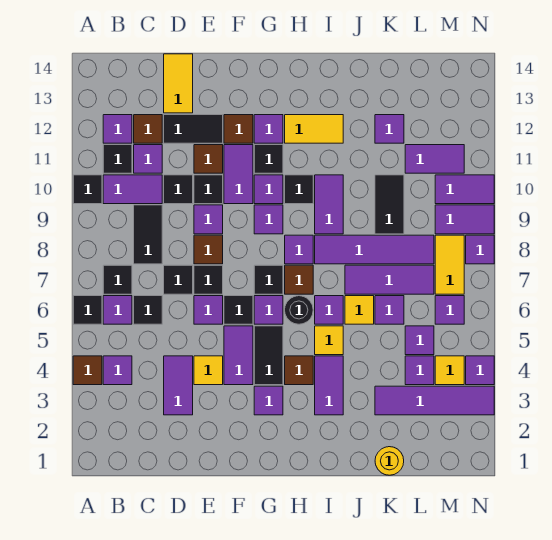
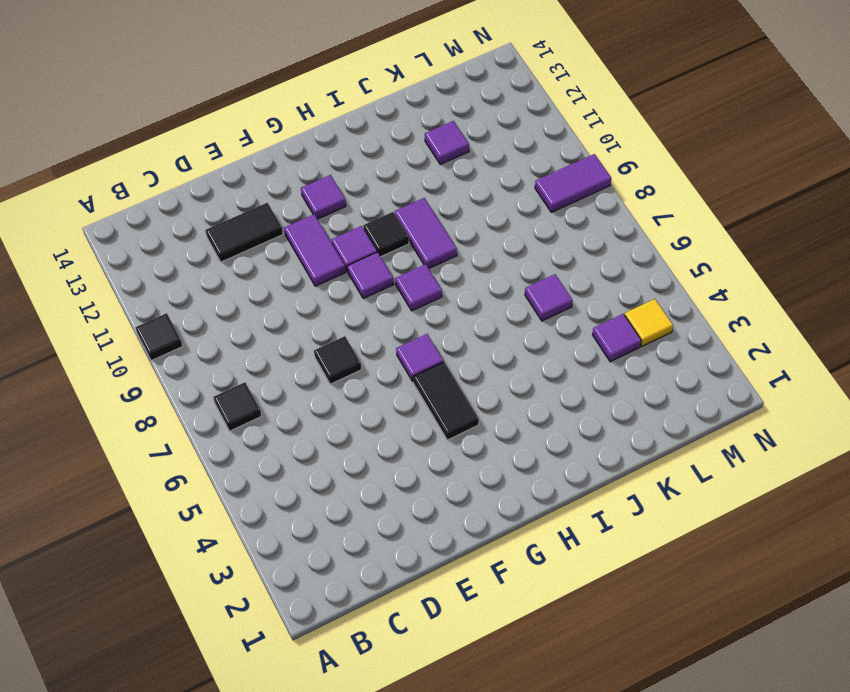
none -> brown tile A4 level 1
none -> black tile A6 level 1
none -> purple tile B4 level 1
none -> purple tile B6 level 1

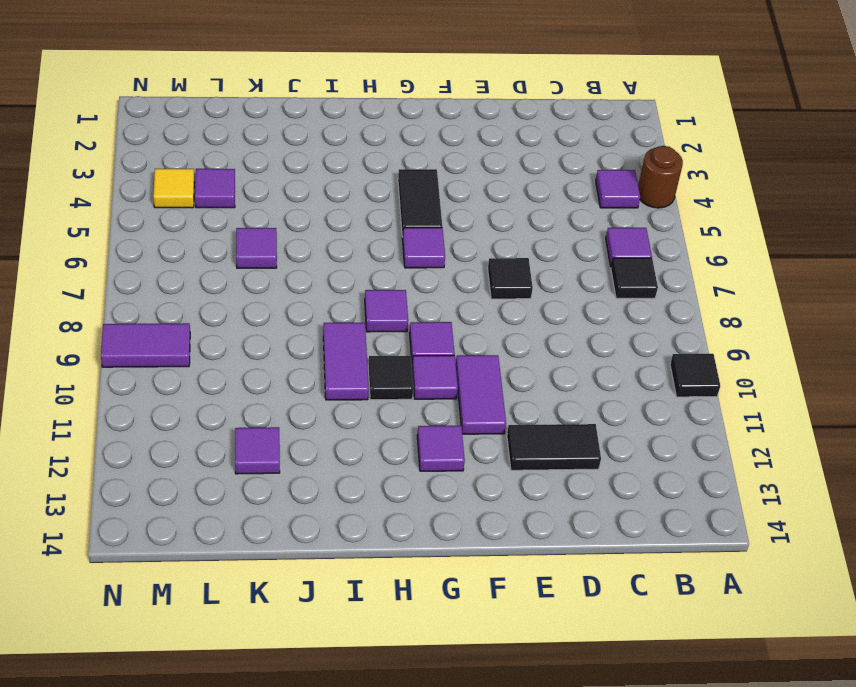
brown round brick A4 level 1 -> brown tile A4 level 1
none -> black tile A6 level 1
none -> purple tile B10:C10 level 1
none -> black tile B11 level 1
none -> purple tile B12 level 1

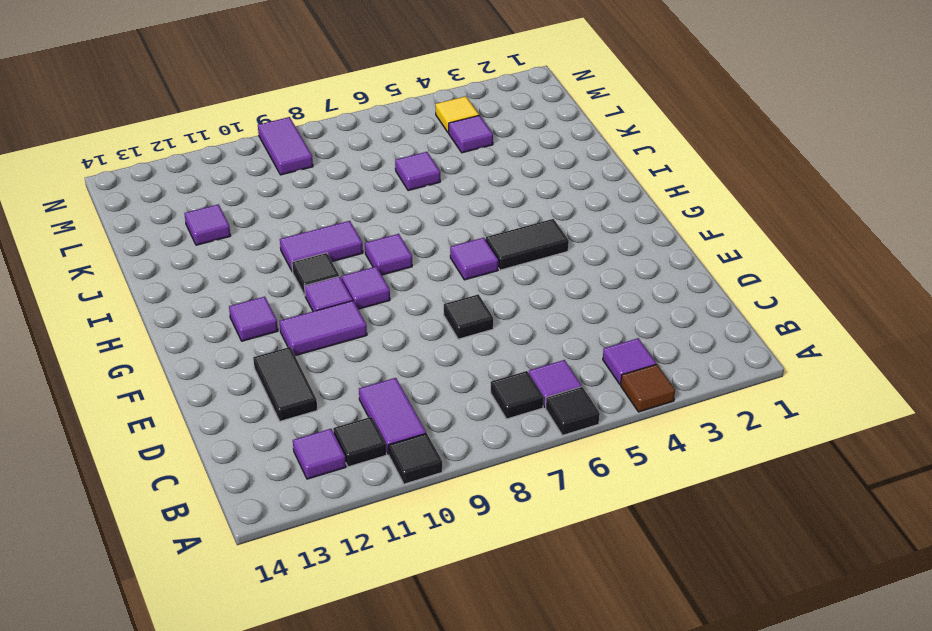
none -> black tile C6 level 1
none -> black tile C8:C9 level 1
none -> purple tile C11 level 1
none -> brown tile C12 level 1

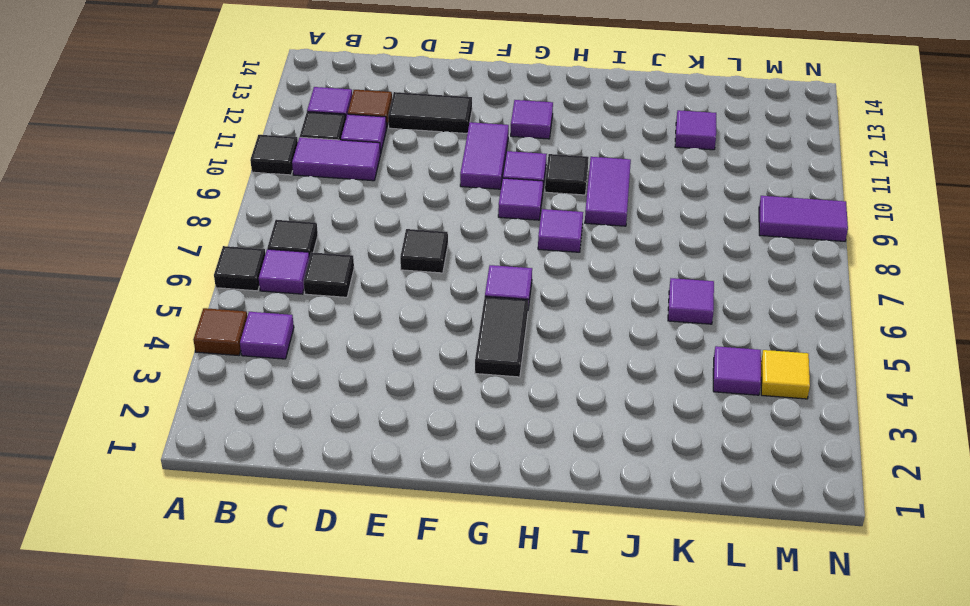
none -> black tile C8:C9 level 1
none -> purple tile D3:D4 level 1
none -> black tile D7 level 1
none -> black tile D10 level 1

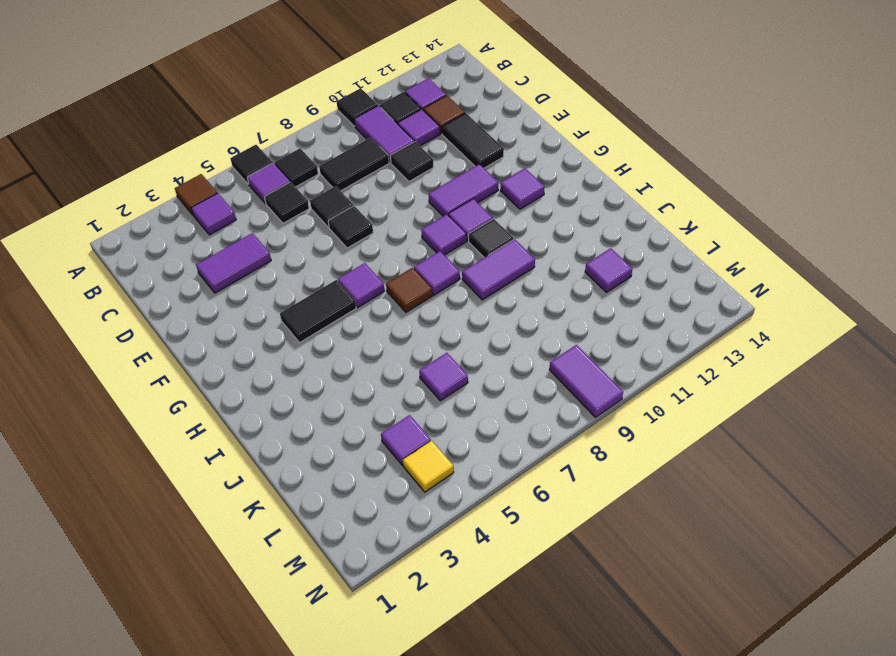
none -> yellow tile D13:D14 level 1
none -> yellow tile E4 level 1
none -> purple tile E6 level 1
none -> brown tile E8 level 1

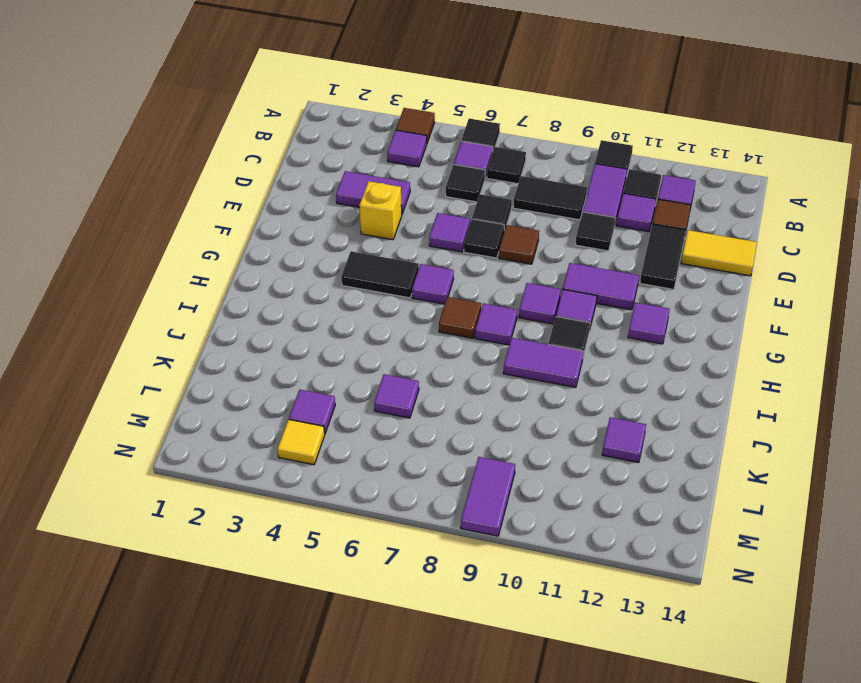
yellow brick E4 level 1 -> yellow tile E4 level 1
none -> purple tile E9 level 1
none -> black tile E10 level 1
none -> brown tile E11 level 1
none -> purple tile F4:F5 level 1

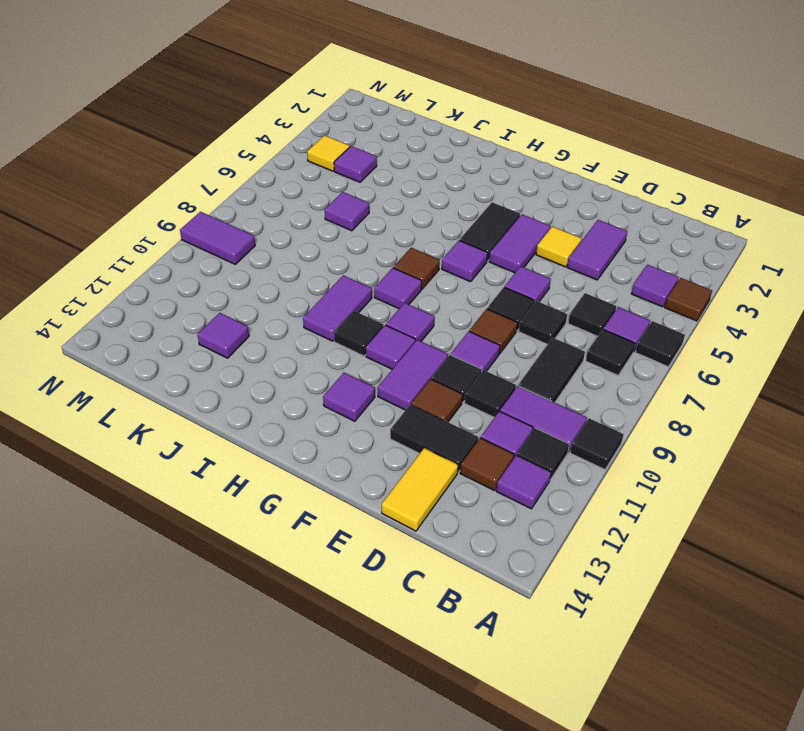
none -> black tile F6 level 1
none -> brown tile F12 level 1
none -> purple tile G3 level 1
none -> black tile G7 level 1

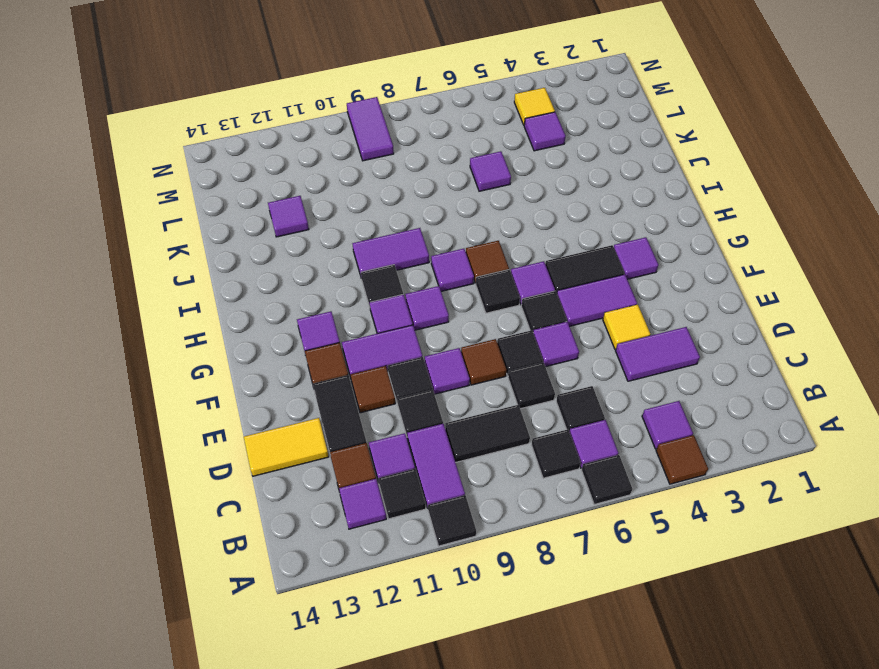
none -> black tile G11 level 1
none -> brown tile H4 level 1
none -> black round brick H6 level 1
none -> yellow tile H12:I12 level 1

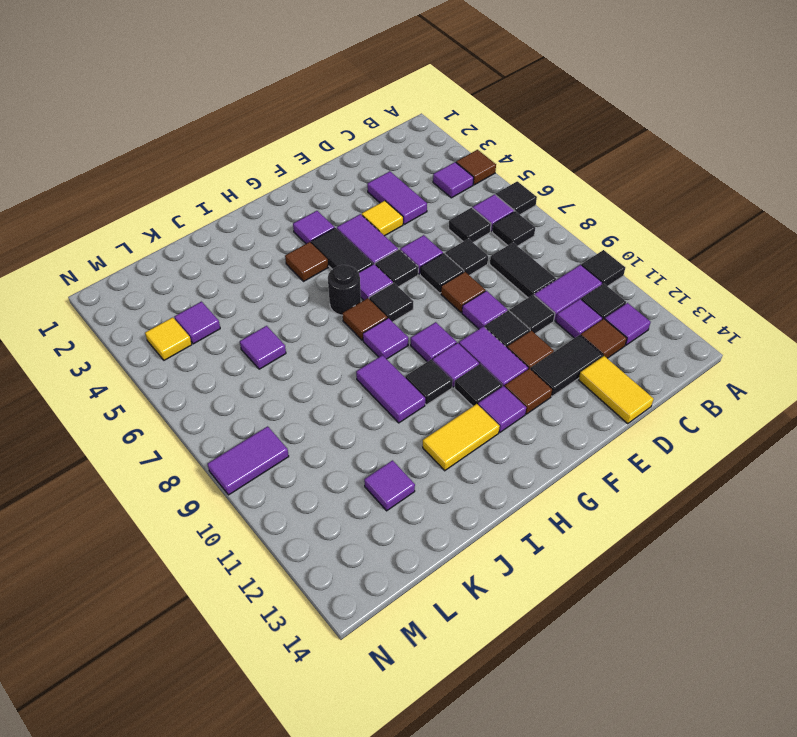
none -> purple tile I3:I4 level 1
none -> yellow tile I5 level 1
none -> purple tile I6 level 1
none -> purple tile I8:L8 level 1

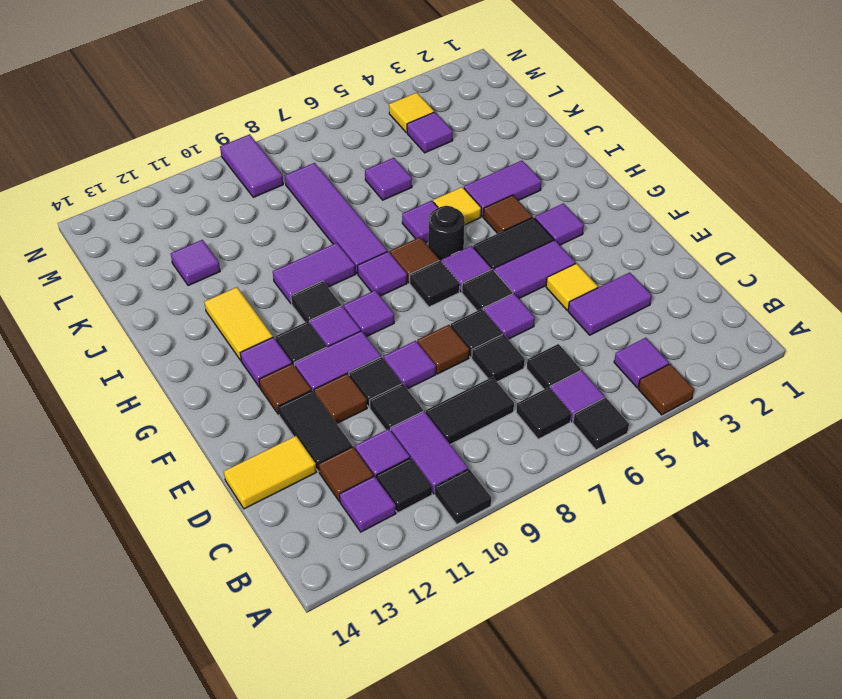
none -> yellow tile J6 level 1
none -> purple tile J7:L7 level 1
none -> yellow round brick K1 level 1
none -> purple tile K3:N3 level 1

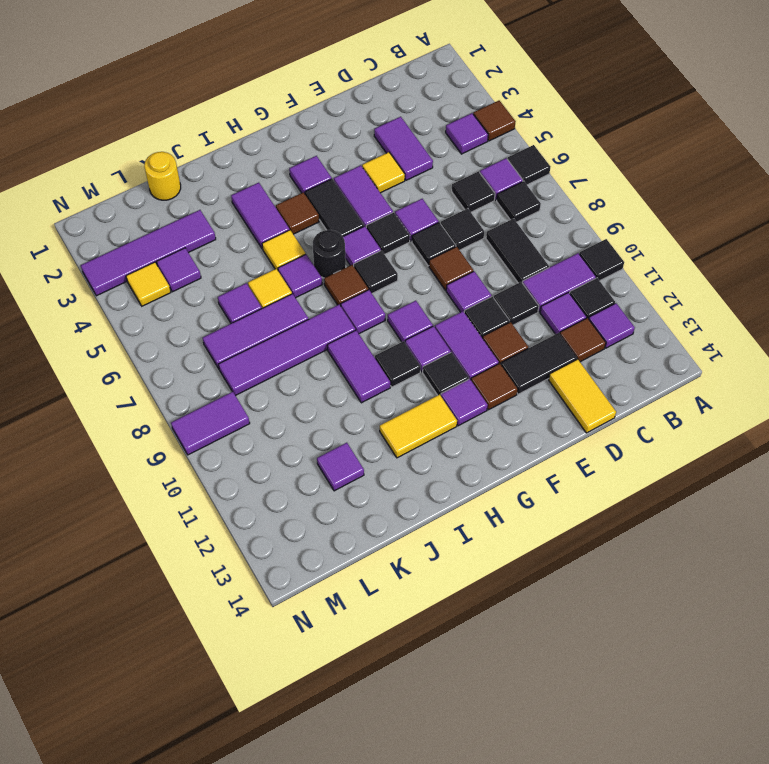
none -> black tile K9:K10 level 1
none -> purple tile L5 level 1
none -> purple tile L11:M11 level 1
none -> purple tile M6 level 1

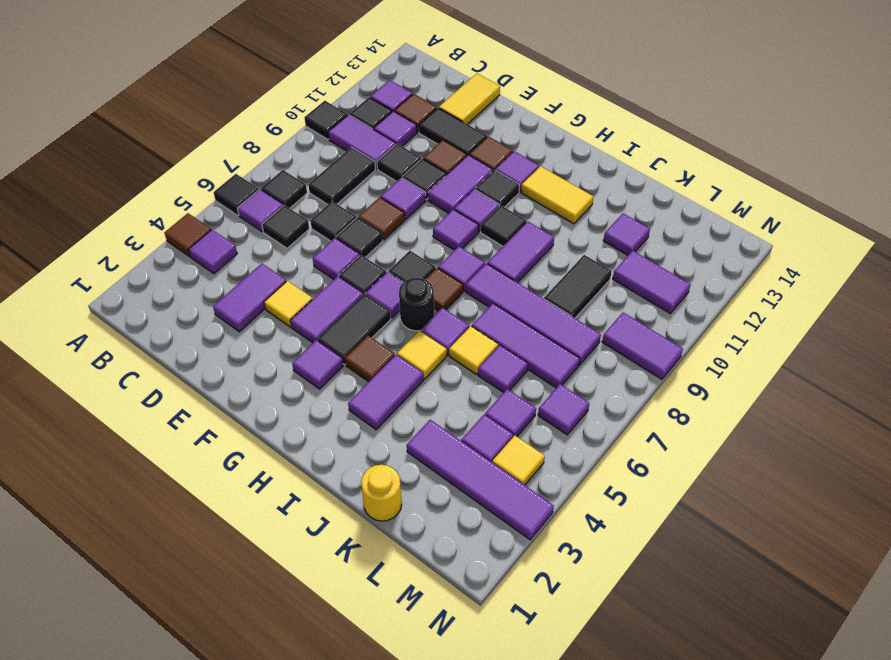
none -> yellow tile M7:M8 level 1
none -> purple tile M10:N10 level 1
none -> purple tile N4 level 1
none -> purple tile N8 level 1

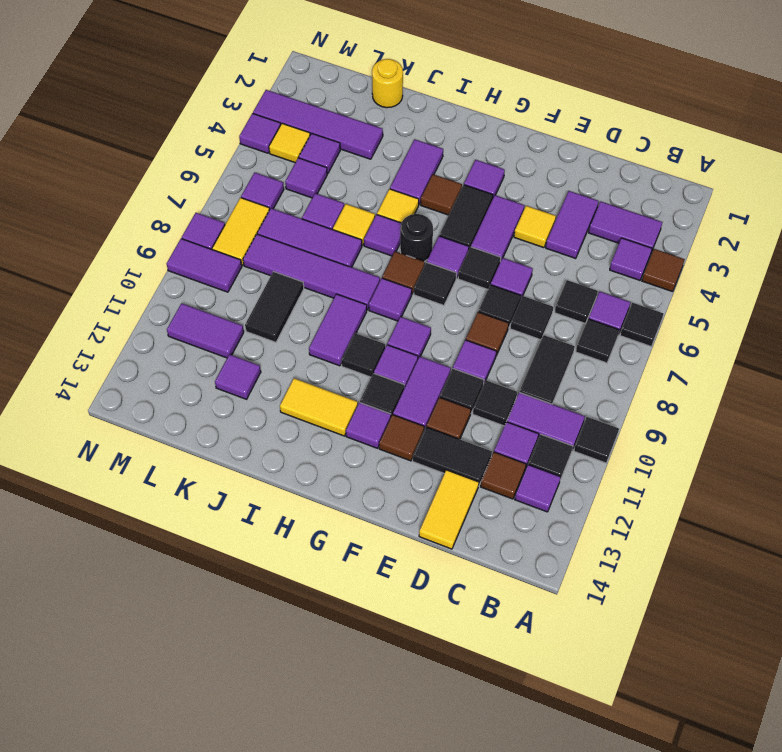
purple tile B3:C3 level 1 -> purple tile M10:N10 level 1

